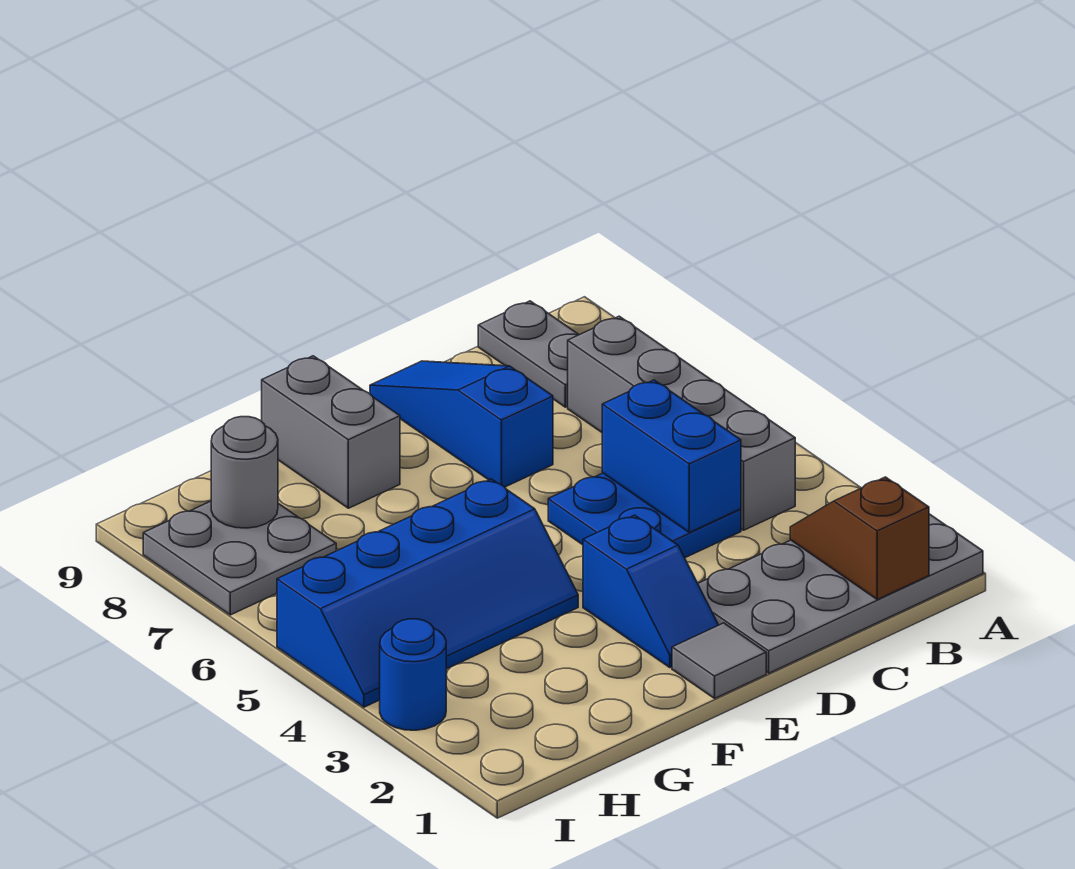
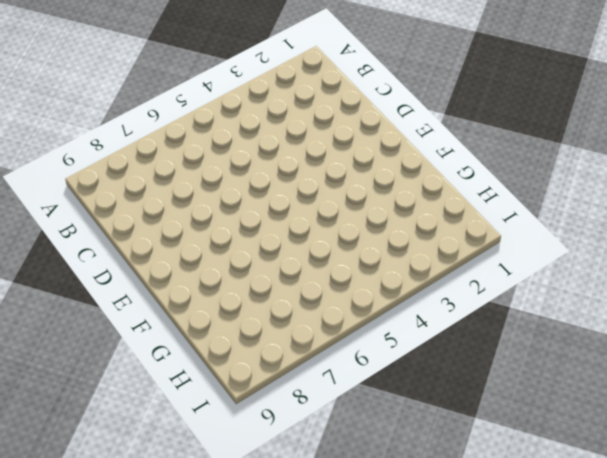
none -> grey plate A1:D2 level 1
none -> grey brick B4:B7 level 1
none -> grey plate B8:B9 level 1

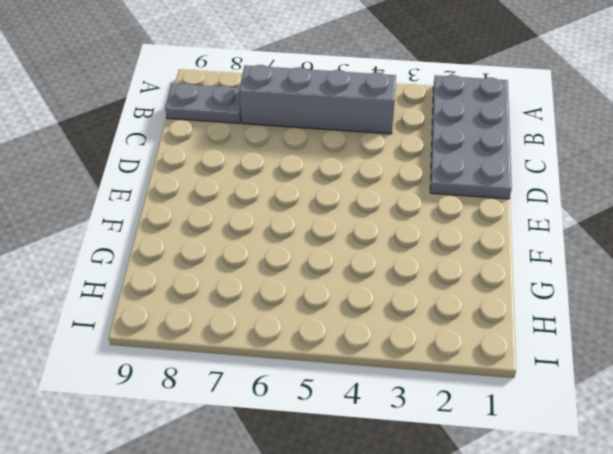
none -> blue plate C4:D5 level 1
none -> blue slope D7:D9 level 1 top 7
none -> grey tile E1 level 1

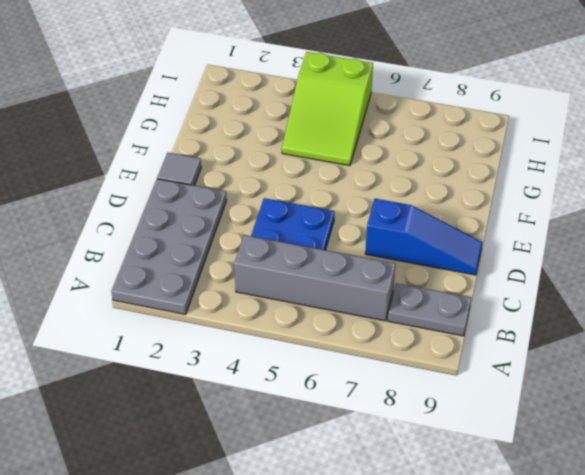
lime slope G4:I5 level 1 top I -> blue slope F4:I5 level 1 top 5
none -> blue slope E2:E3 level 1 top 3
none -> grey brick F8:F9 level 1
none -> grey plate H7:I8 level 1

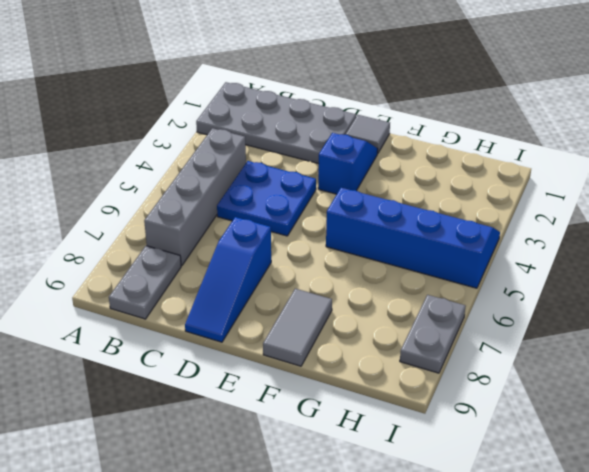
grey tile F8:F9 level 1 -> grey brick F8:F9 level 1
grey plate I7:I8 level 1 -> grey plate H7:I8 level 1
none -> blue round brick I3 level 1
none -> brown slope B1:B2 level 2 top 1
none -> blue brick C4:C5 level 2

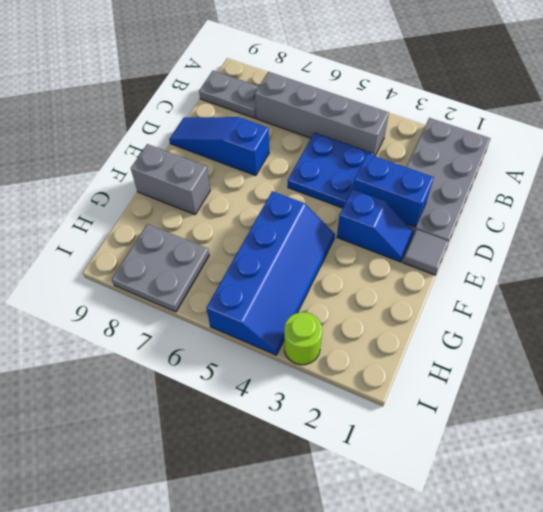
blue brick D2:D3 level 2 -> blue brick C4:C5 level 2
lime round brick I3 level 1 -> blue round brick I3 level 1
none -> brown slope B1:B2 level 2 top 1
none -> grey round brick H8 level 2

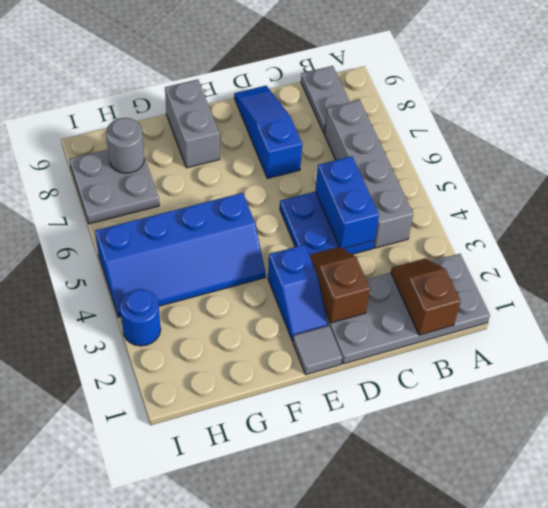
brown slope D2:D3 level 2 top 2 -> none

